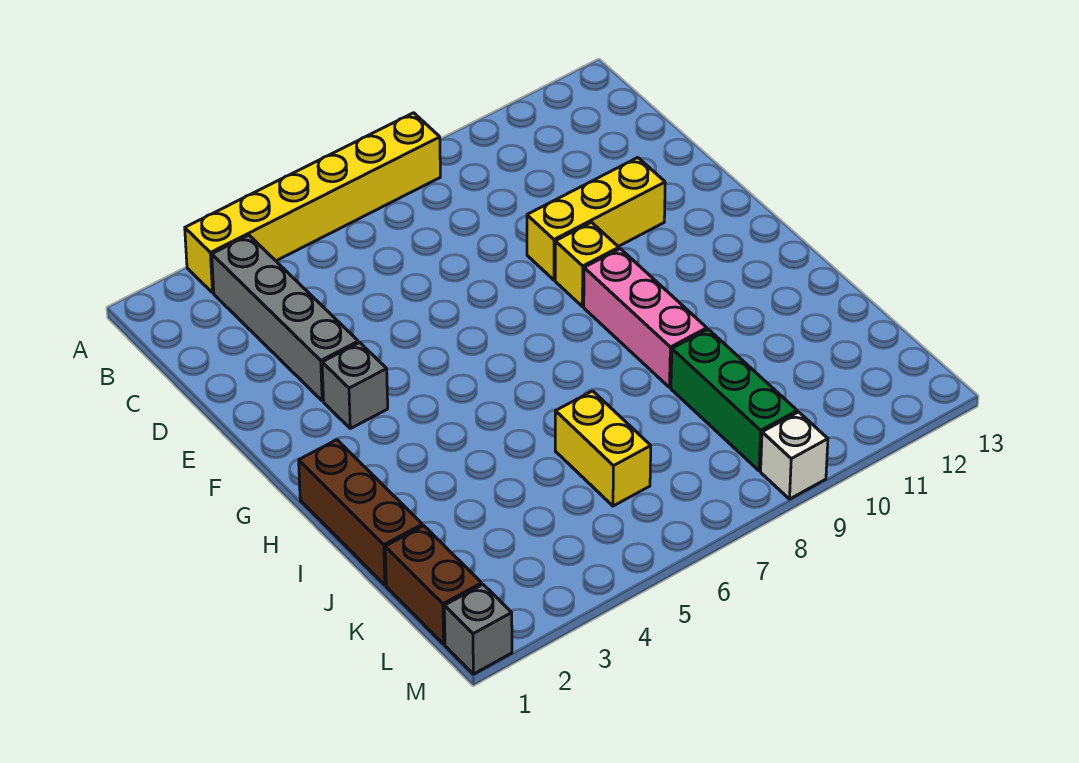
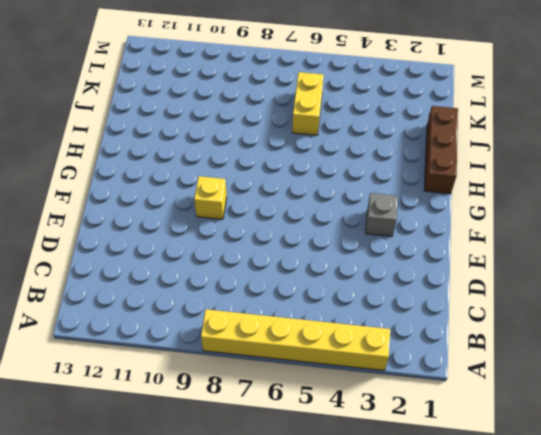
none -> grey brick B3:E3 level 1
none -> yellow brick E9:E11 level 1
none -> pink brick G9:I9 level 1

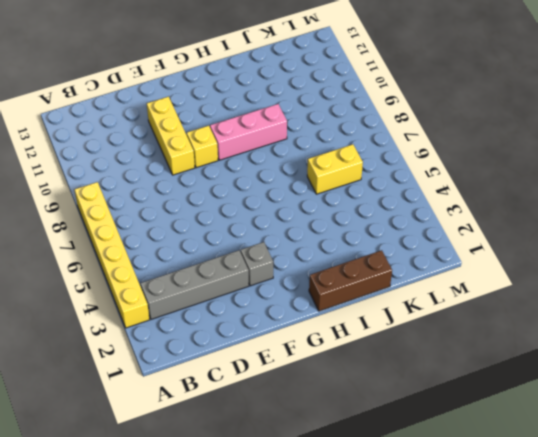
none -> green brick J9:L9 level 1
none -> brown brick K1:L1 level 1
none -> grey brick M1 level 1

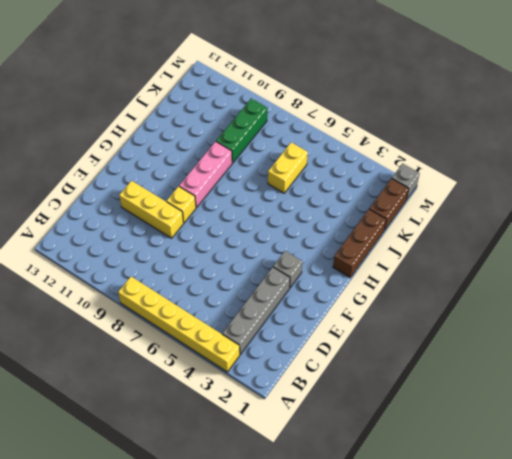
none -> white brick M9 level 1

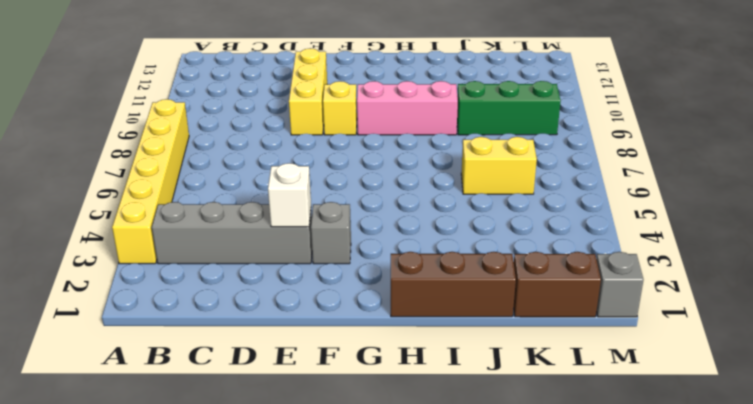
white brick E3 level 2 -> white brick M9 level 1

